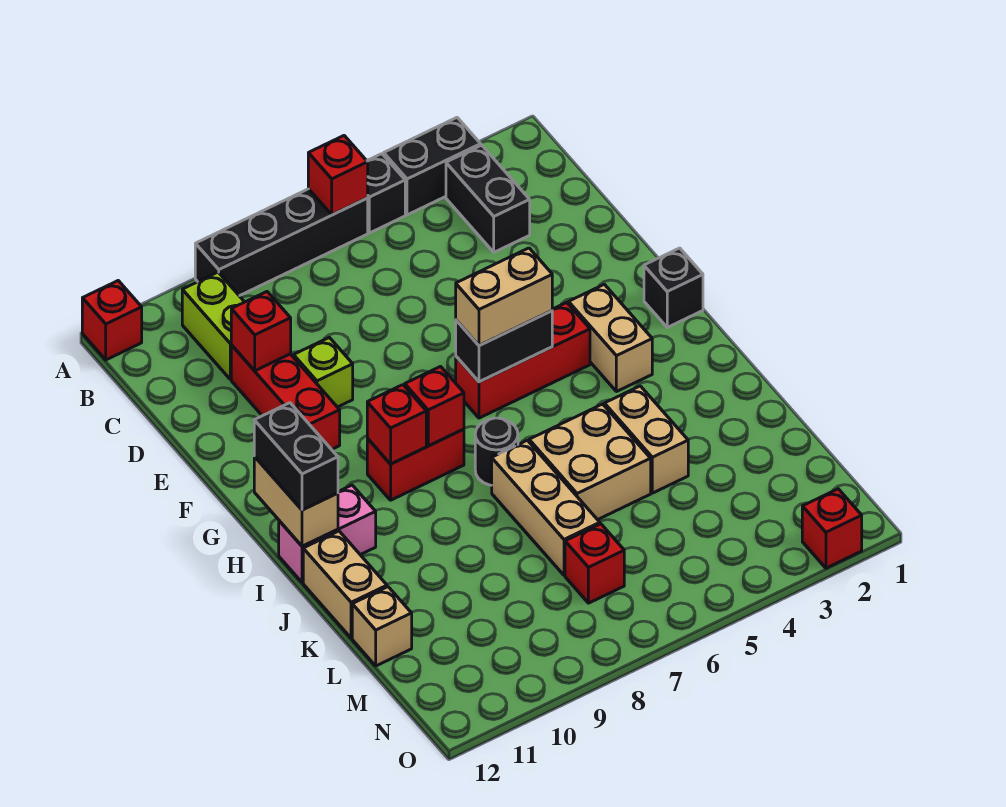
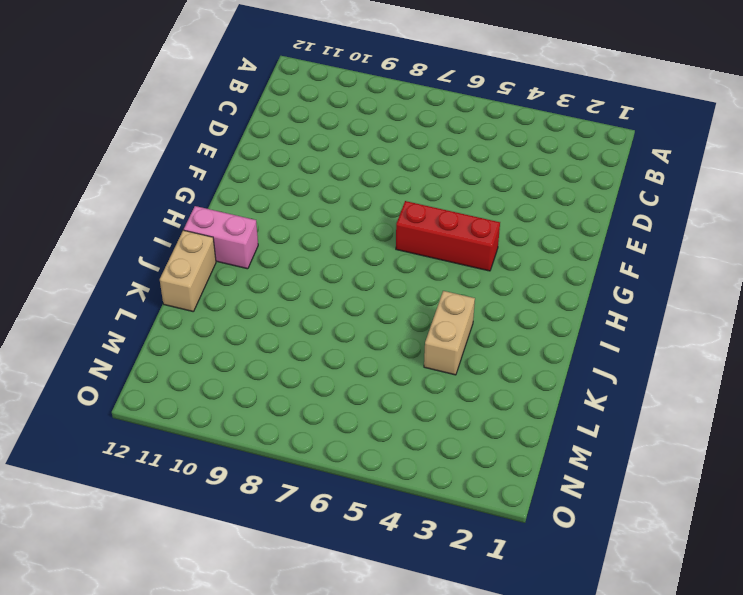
none -> black brick A3:A4 level 1
none -> black brick A5 level 1
none -> black brick A6:A9 level 1

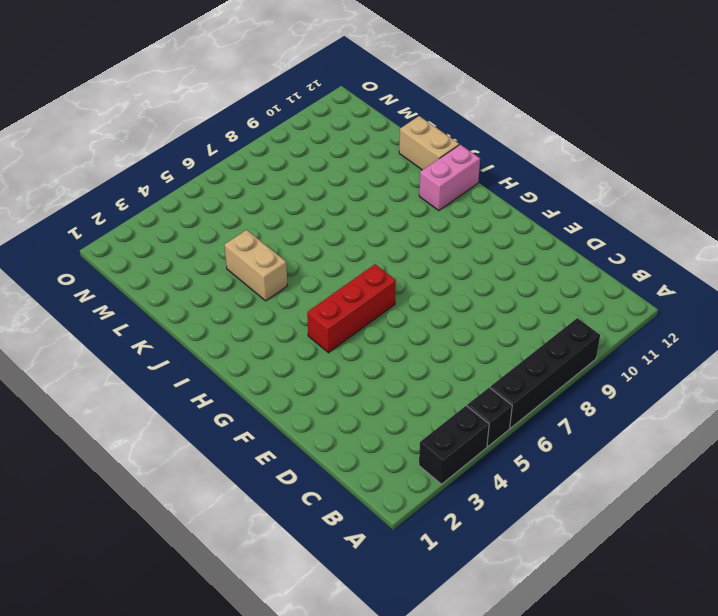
none -> red brick A12 level 1
none -> black brick B3:C3 level 1
none -> lime brick B10:C10 level 1

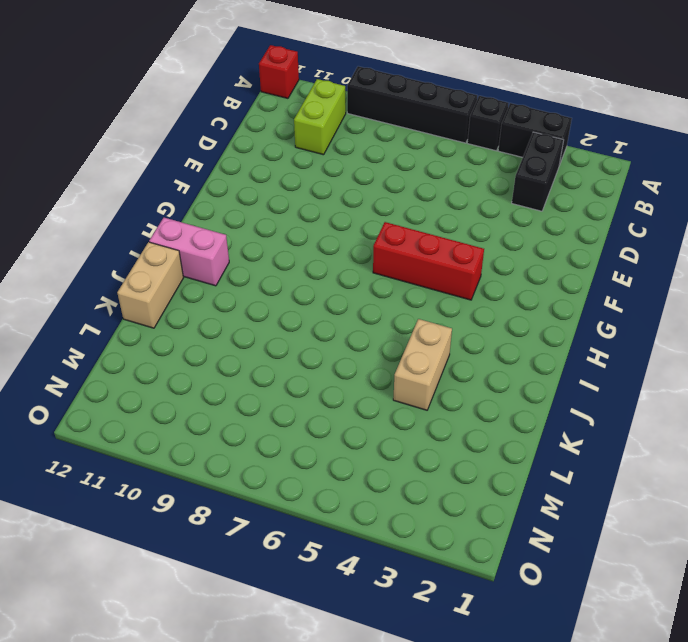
none -> red brick D10:F10 level 1
none -> lime brick E9 level 1
none -> black brick G1 level 1

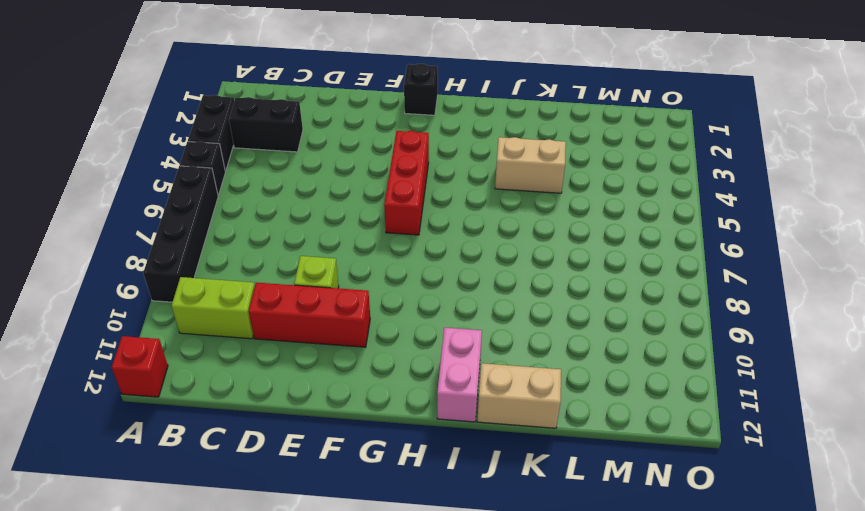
none -> tan brick G3:H3 level 1
none -> red brick H8:H9 level 1
none -> black round brick I7 level 1

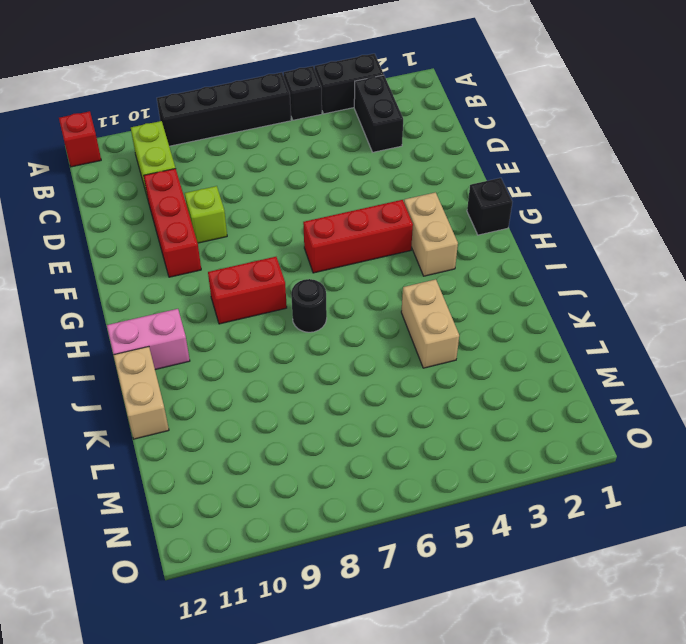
none -> tan brick J5:K6 level 1
none -> tan brick J7:L7 level 1
none -> tan brick L12 level 1

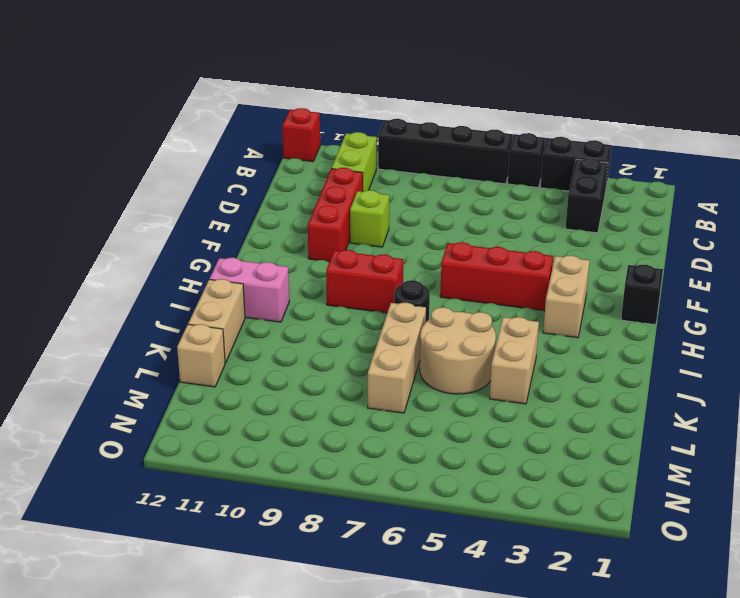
tan round brick J5:K6 level 1 -> tan brick J5:K6 level 1
none -> red brick M7 level 1
none -> red brick O2 level 1
none -> red brick A6 level 2

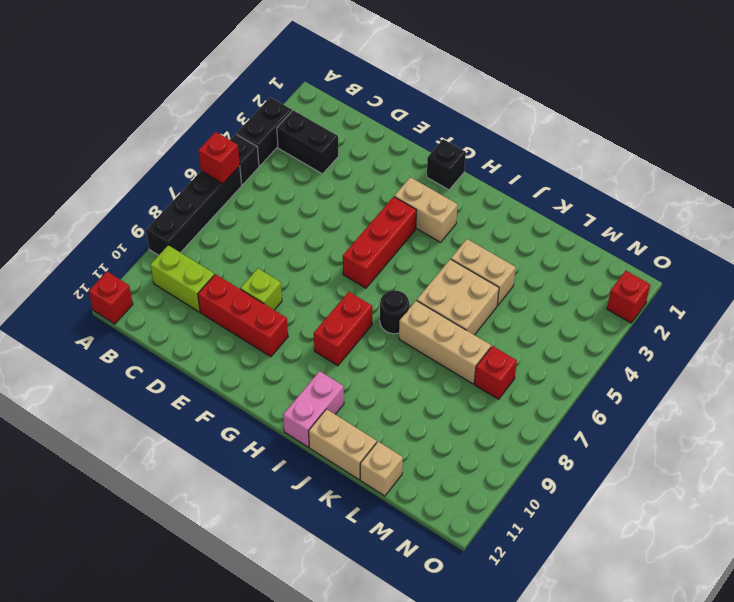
none -> red brick D10 level 2
none -> black brick G5:G6 level 2
none -> red brick H8 level 2

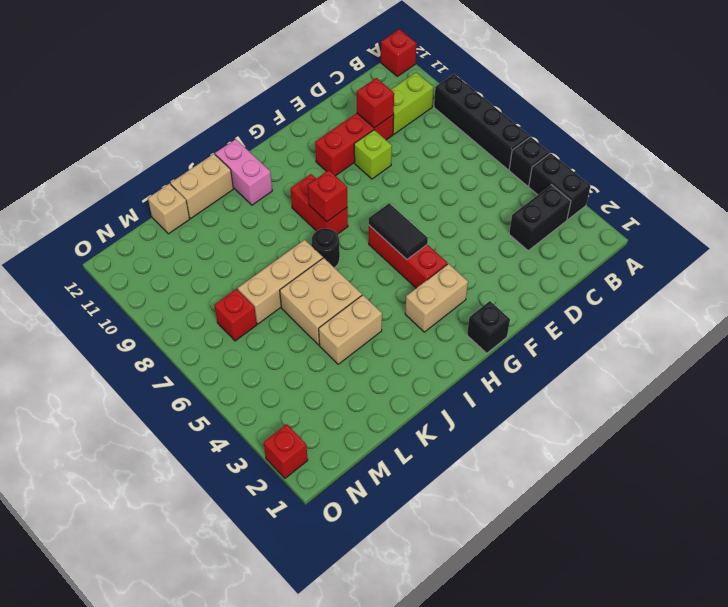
black tile G5:G6 level 2 -> black brick G5:G6 level 2
none -> red brick A6 level 2
none -> red brick H9 level 2
none -> tan brick H12:I12 level 2

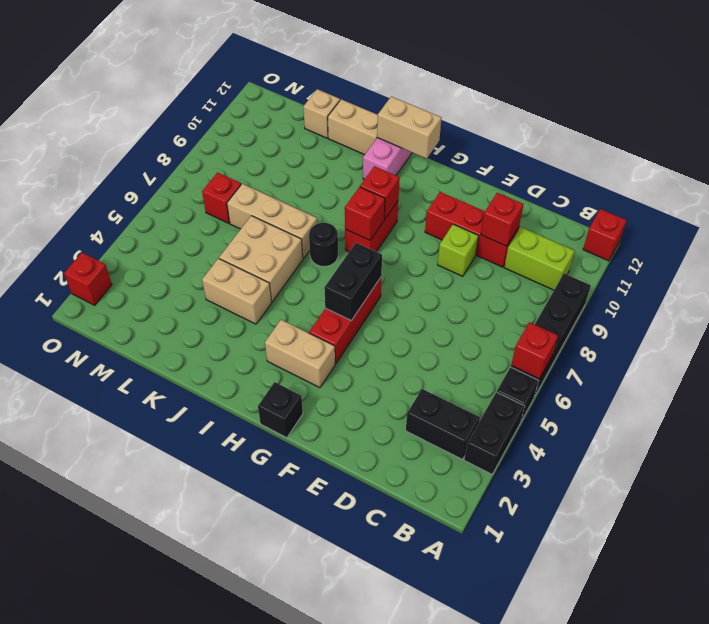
none -> tan brick G5:G6 level 3
none -> black brick H12:I12 level 3

